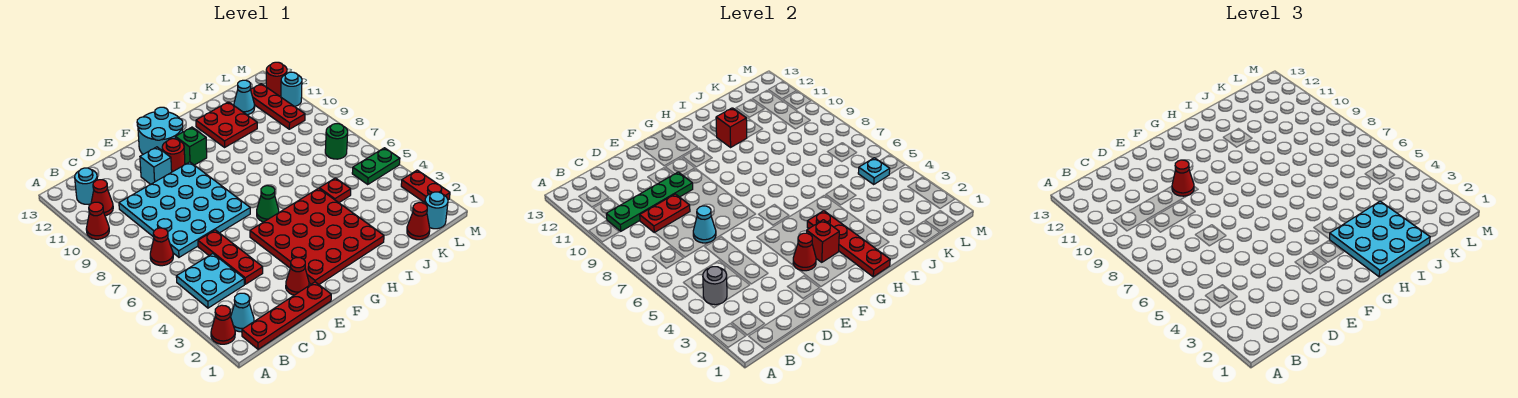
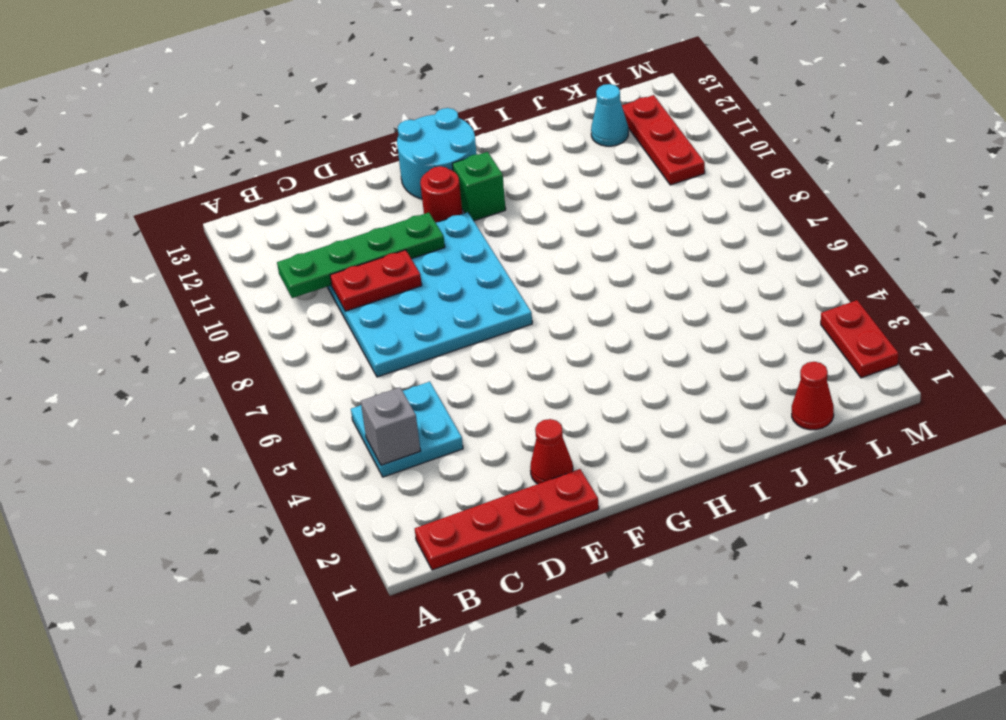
grey brick B4 level 2 -> grey round brick B4 level 2
none -> red cone A2 level 1
none -> red cone A10 level 1
none -> cyan cone B2 level 1
none -> red cone B7 level 1

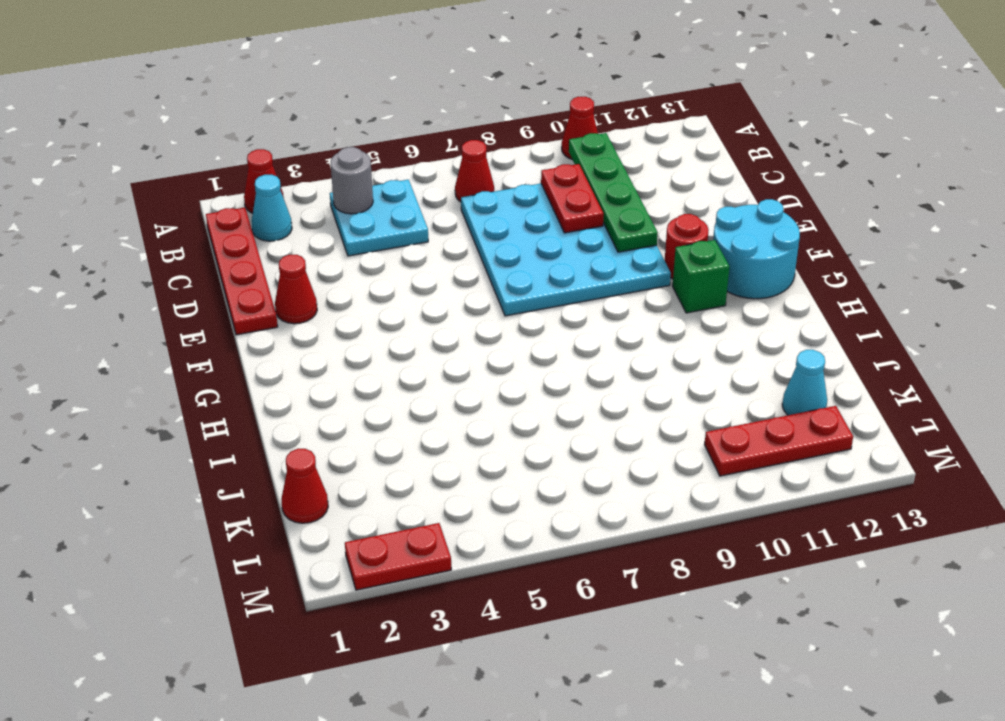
none -> red cone B11 level 1
none -> cyan round brick B12 level 1
none -> red plate D4:D6 level 1
none -> cyan brick E11 level 1

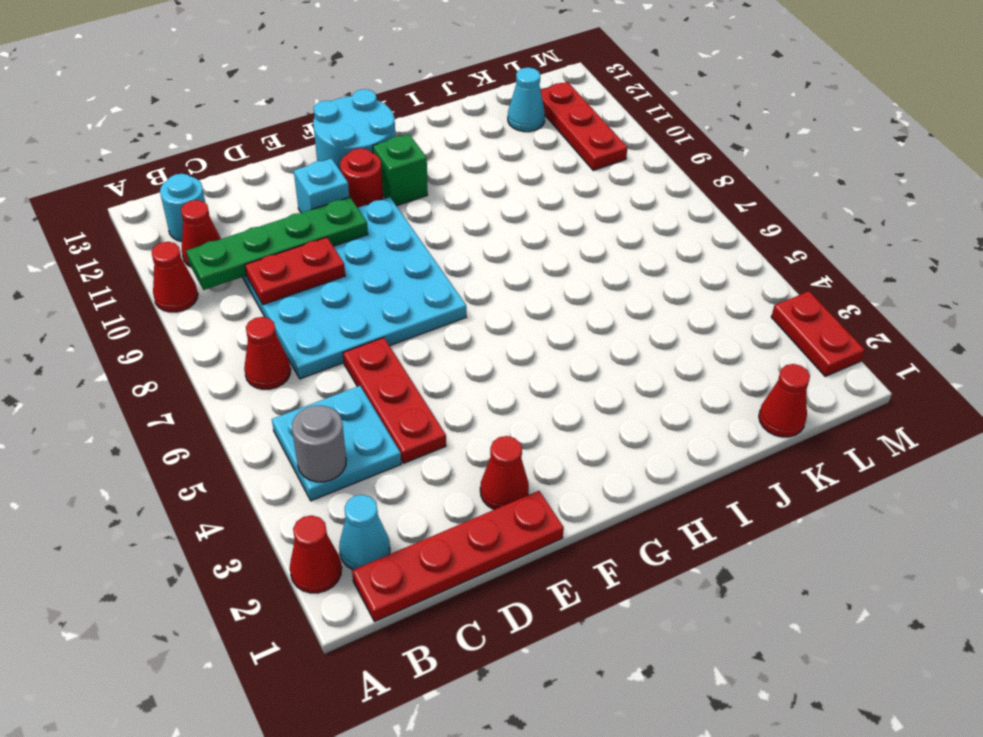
none -> red plate F2:I5 level 1
none -> green cone G6 level 1
none -> red plate I11:J12 level 1
none -> red plate J5 level 1

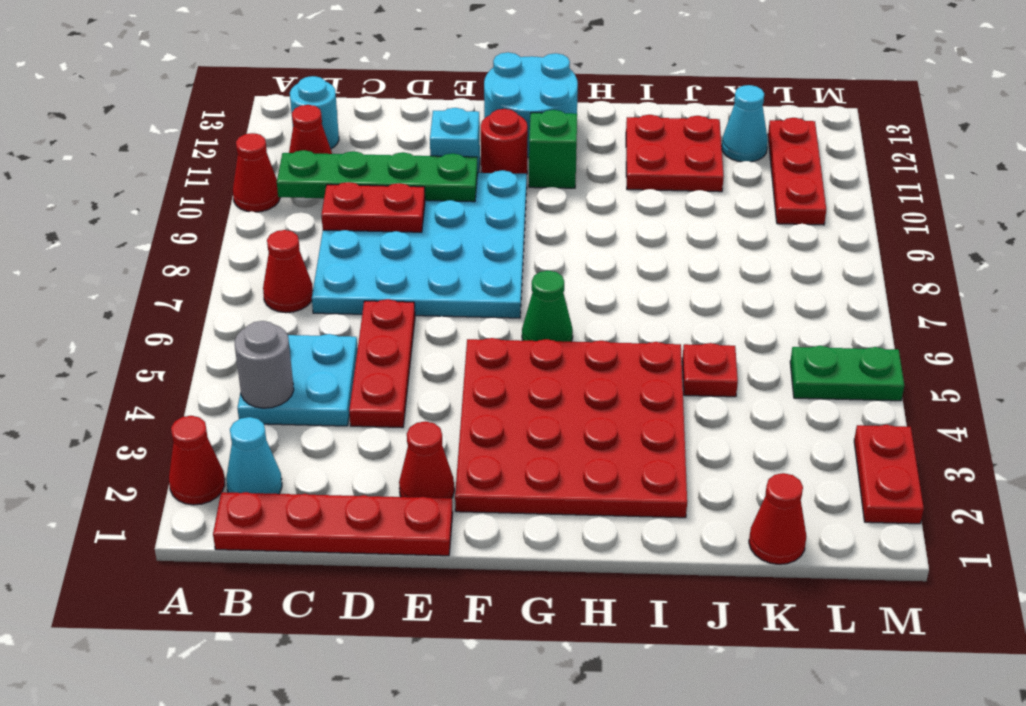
none -> cyan round brick L1 level 1
none -> green round brick L7 level 1
none -> cyan round brick M11 level 1
none -> red round brick M12 level 1

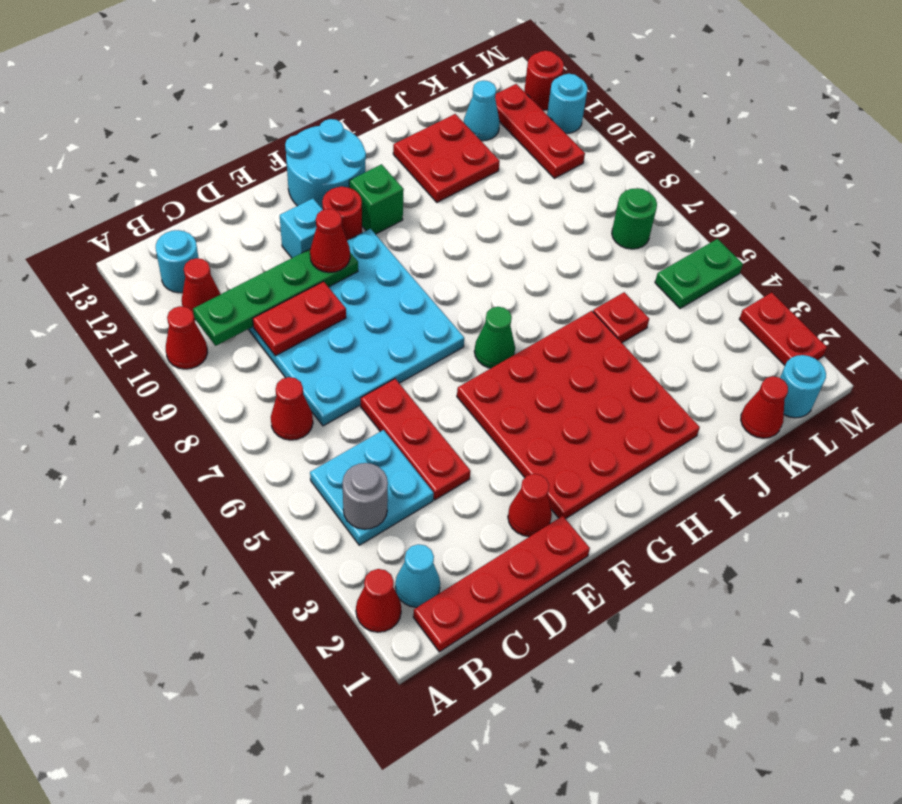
none -> cyan cone D7 level 2
none -> red cone F3 level 2
none -> red brick G3 level 2
none -> red plate H1:H4 level 2

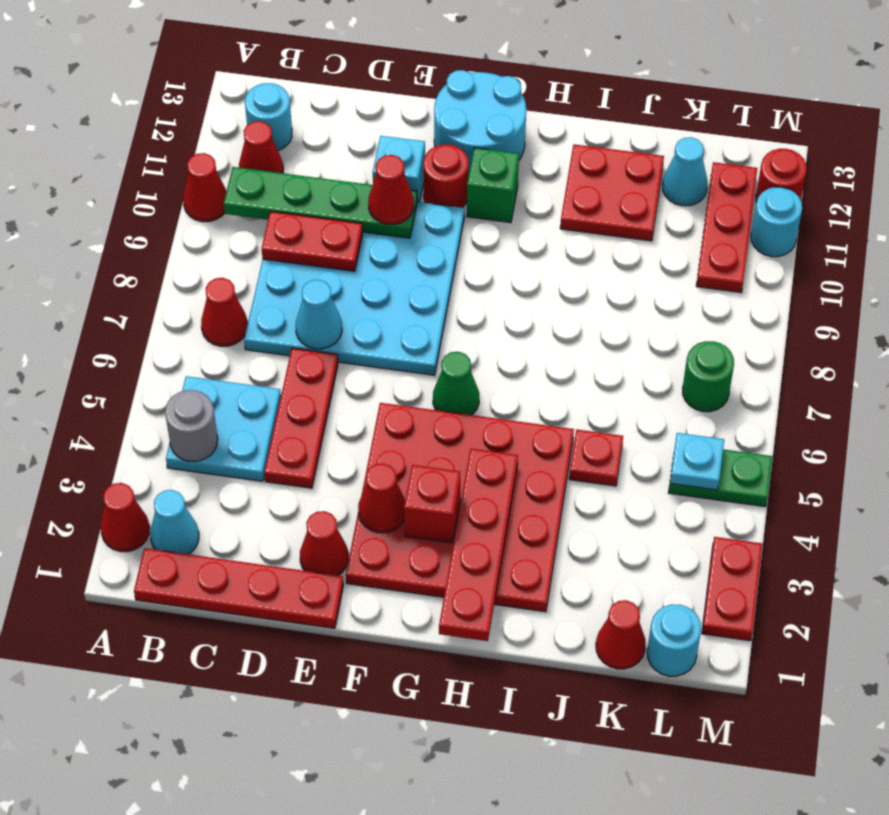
none -> red brick I11 level 2
none -> cyan plate H1:J3 level 3

